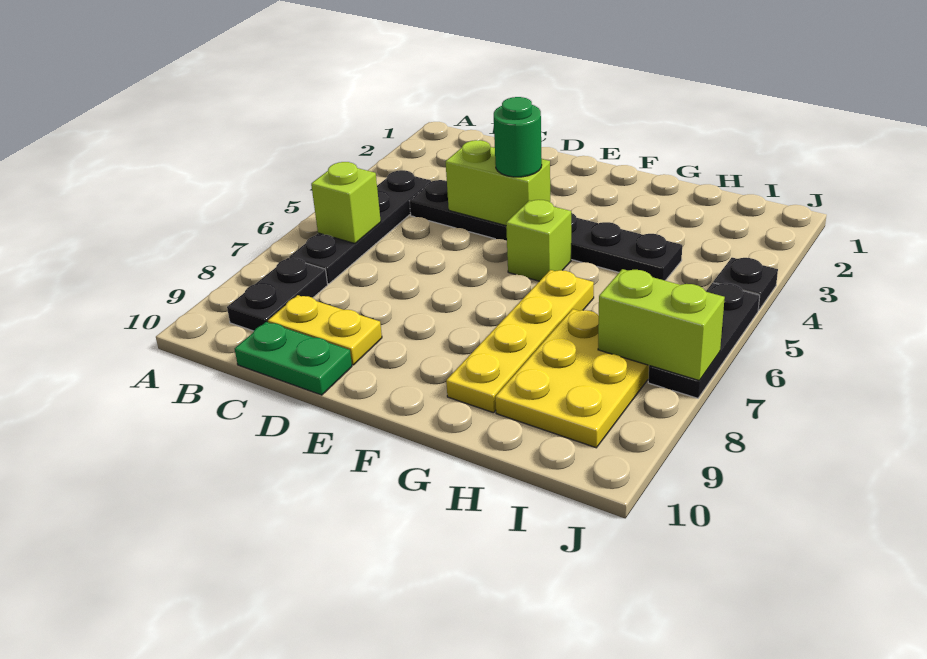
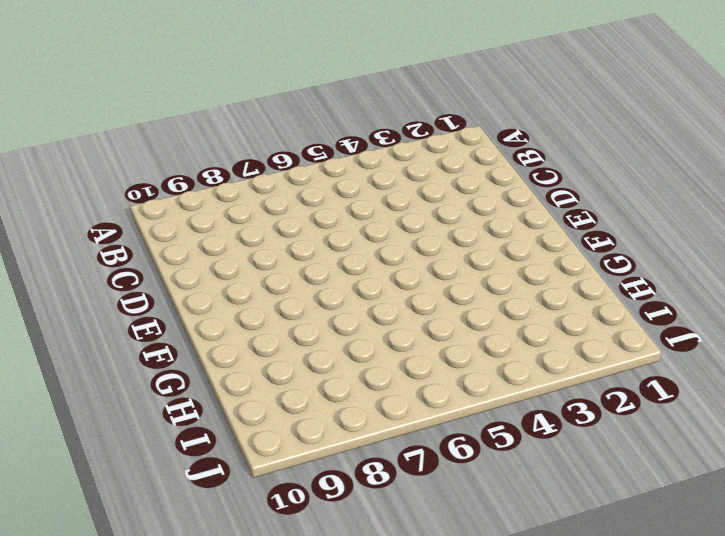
none -> black plate B4:B7 level 1
none -> black plate B8:B9 level 1
none -> black plate C4:H4 level 1

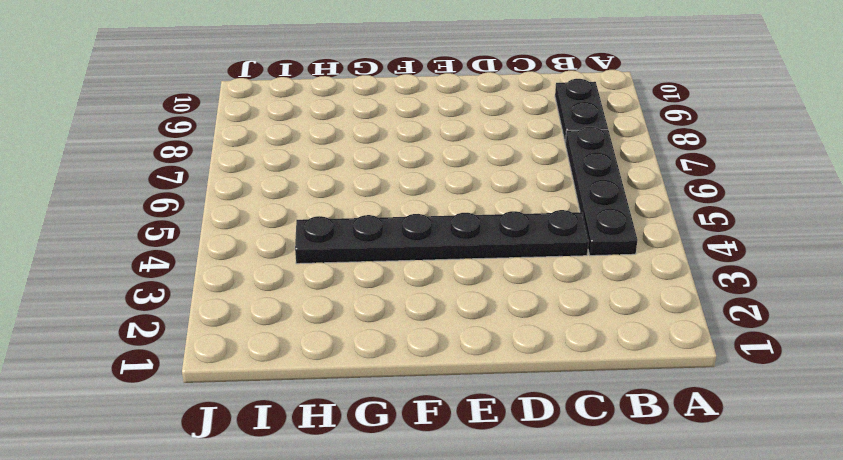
none -> yellow plate C9:D9 level 1
none -> green plate C10:D10 level 1
none -> lime brick F5 level 1

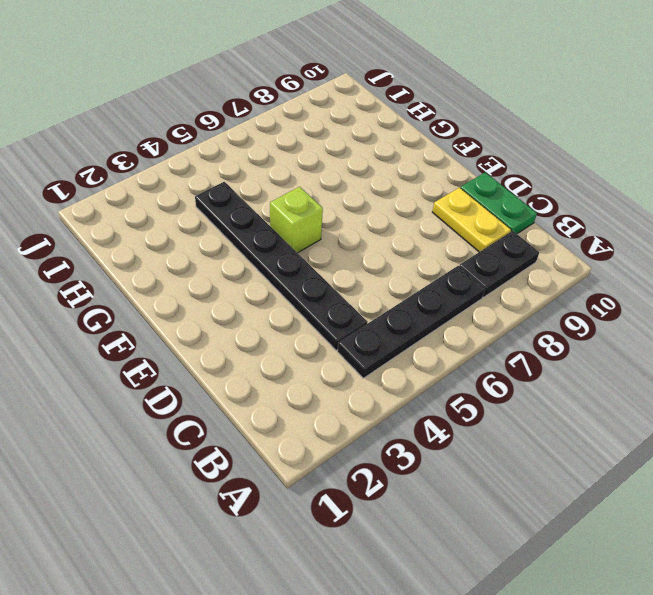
none -> yellow plate G6:G9 level 1
none -> yellow plate H7:I9 level 1
none -> black plate J4 level 1

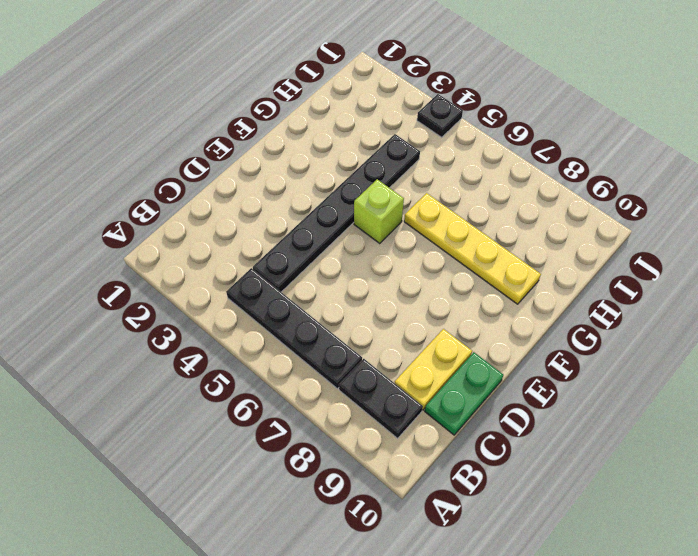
none -> yellow plate H7:I9 level 1
none -> black plate J5:J7 level 1
none -> lime brick B6 level 2

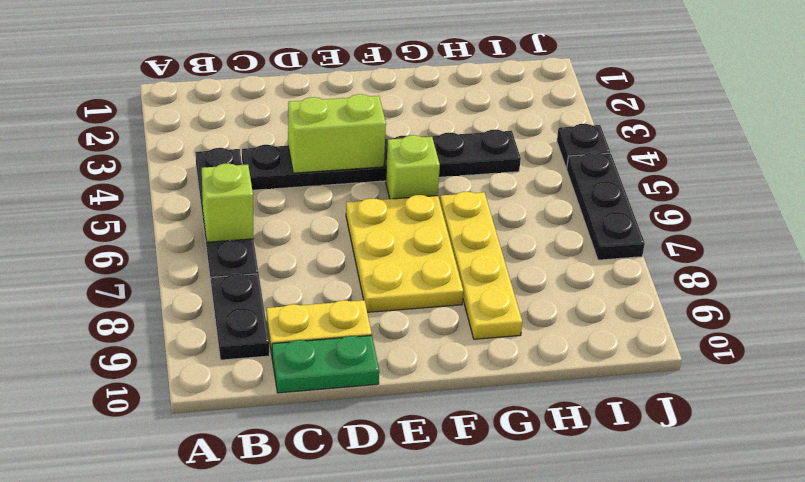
yellow plate E6:F8 level 1 -> yellow plate H7:I9 level 1
none -> lime brick I7:J7 level 2
none -> green round brick E4 level 3

